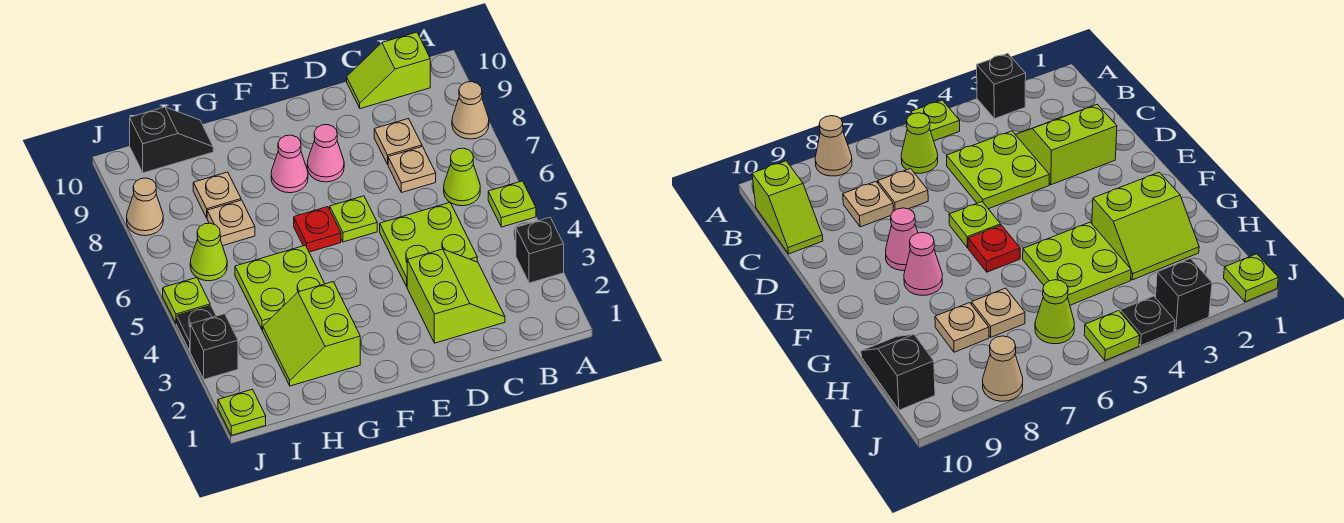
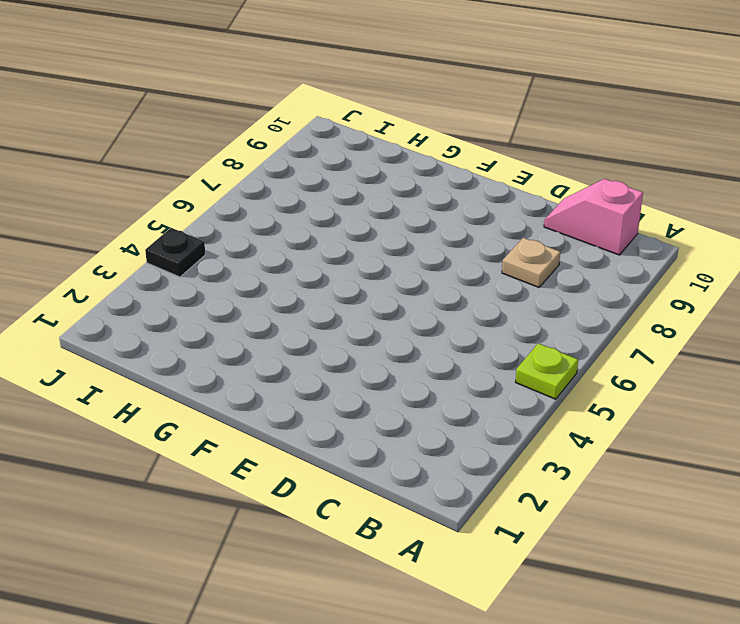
pink slope B10:C10 level 1 top B -> lime slope B10:C10 level 1 top B
none -> black brick A3 level 1
none -> tan cone A8 level 1
none -> lime cone B6 level 1

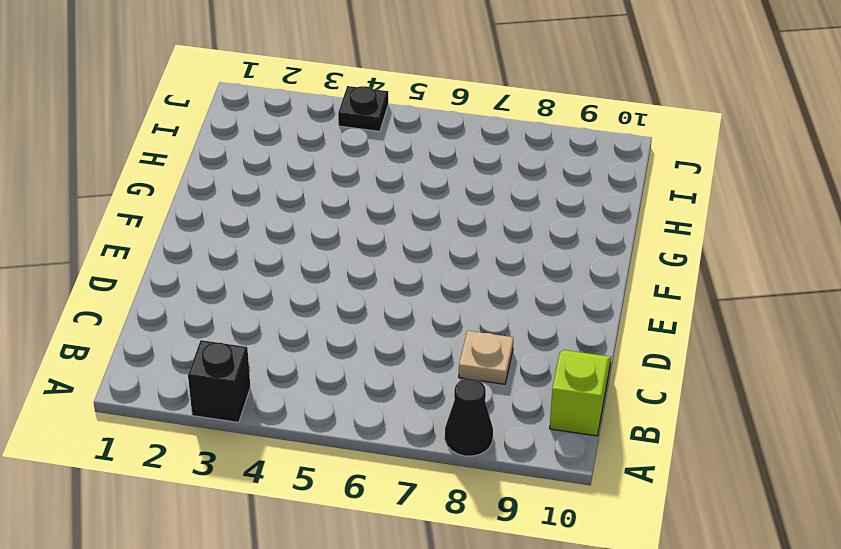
black cone A8 level 1 -> tan cone A8 level 1
none -> lime plate A5 level 1
none -> lime cone B6 level 1
none -> lime slope C2:D3 level 1 top D

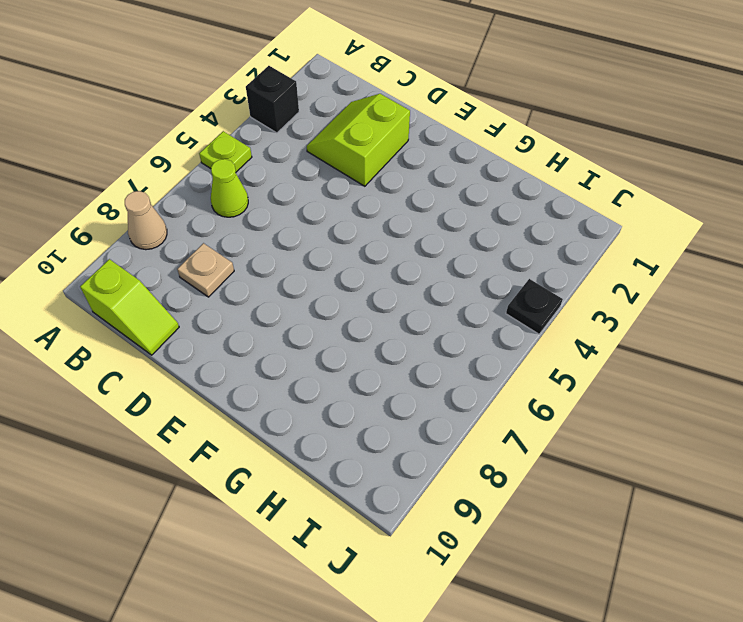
none -> lime plate C4:D5 level 1
none -> tan plate C7 level 1
none -> lime plate E6 level 1

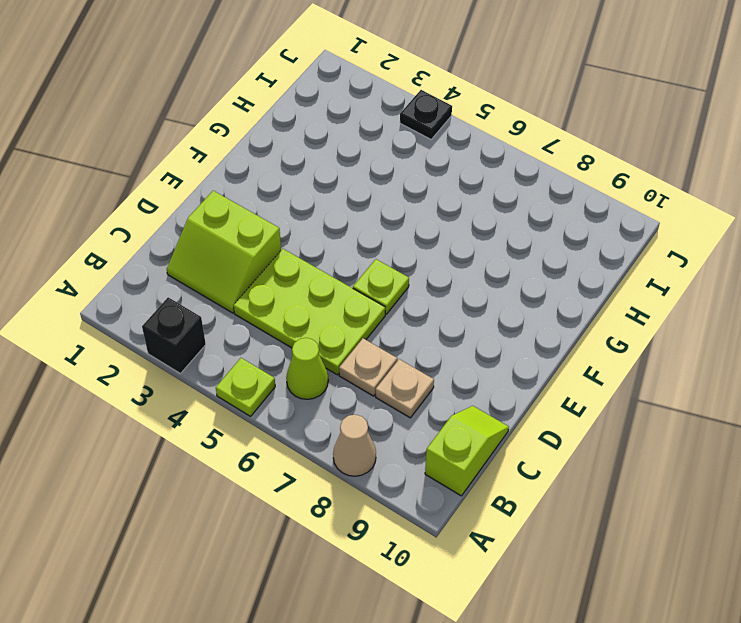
lime plate C4:D6 level 1 -> lime plate C4:D5 level 1
none -> pink cone E8 level 1
none -> red plate F6 level 1
none -> pink cone F8 level 1

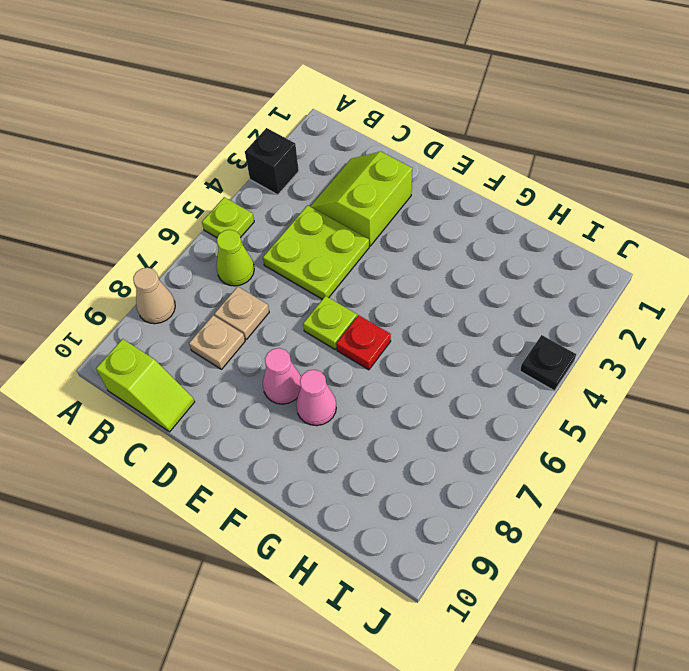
none -> lime slope G2:H3 level 1 top G
none -> lime plate G4:H5 level 1
none -> tan plate H7 level 1

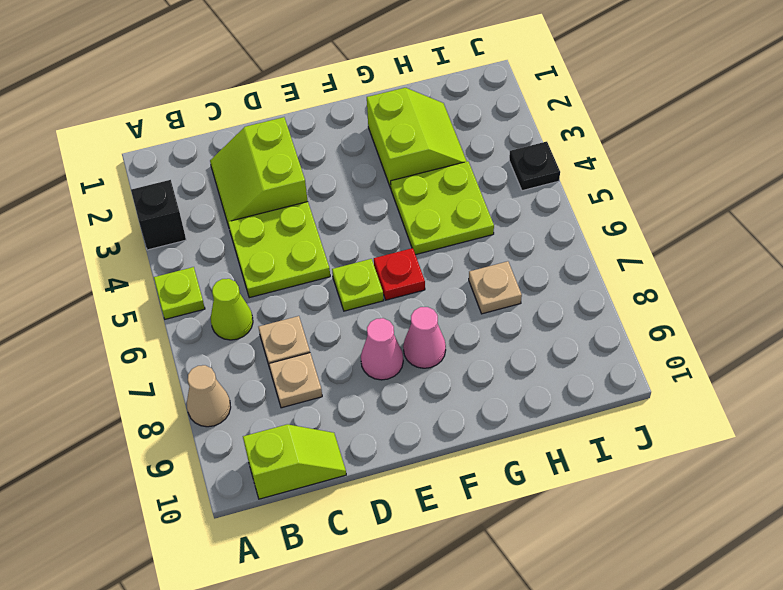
none -> tan plate H8 level 1
none -> black slope H10:I10 level 1 top I
none -> lime cone I6 level 1

